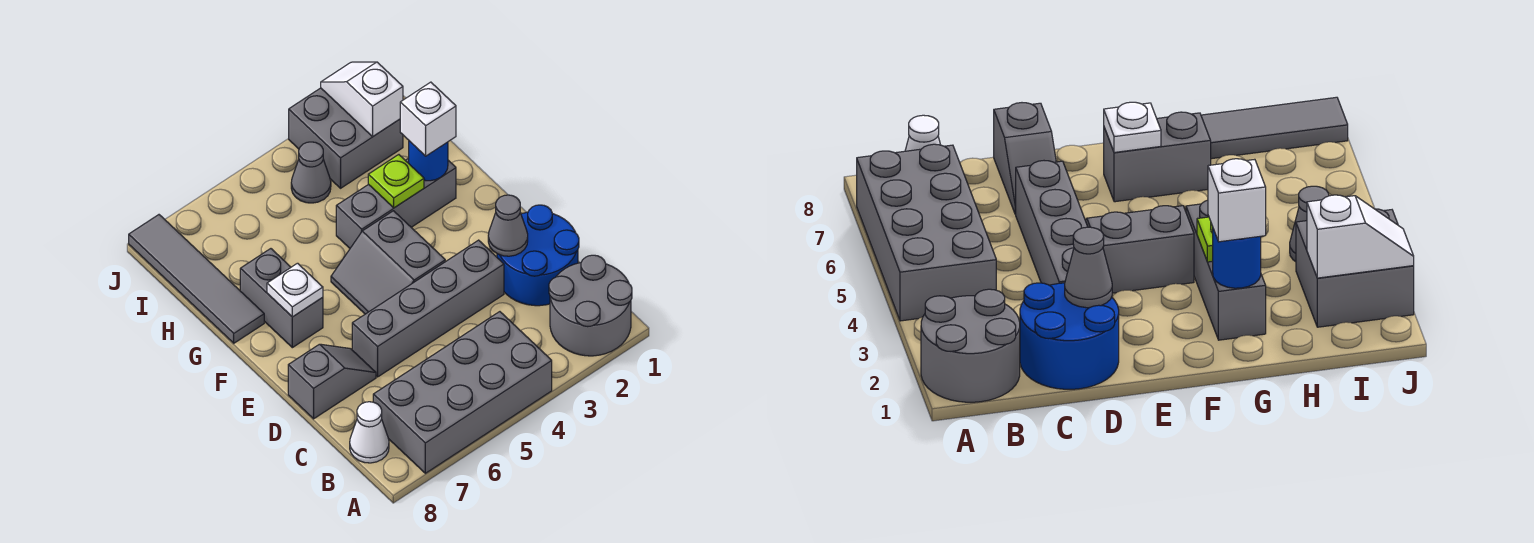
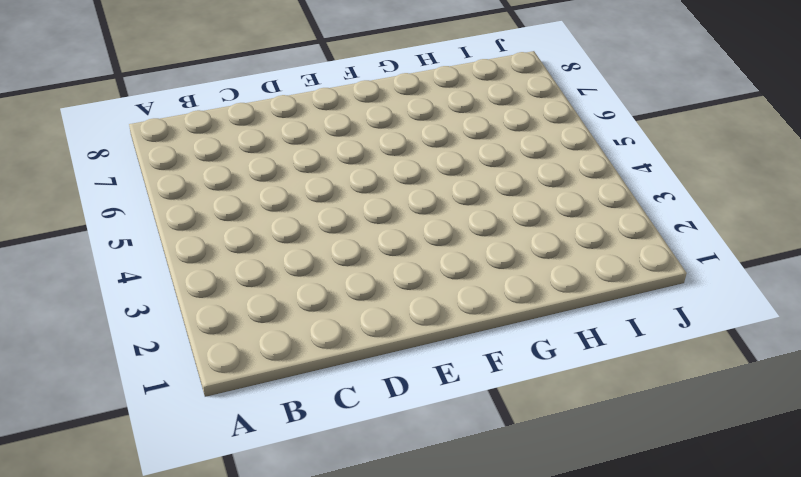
none -> grey round brick A1:B2 level 1
none -> grey brick A4:B7 level 1
none -> white cone B8 level 1

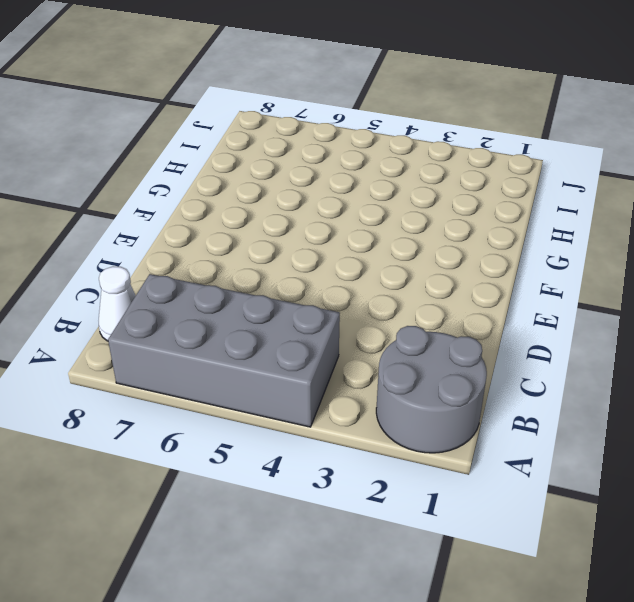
none -> blue round brick C1:D2 level 1
none -> grey brick D3:D6 level 1
none -> grey slope D7:D8 level 1 top 8

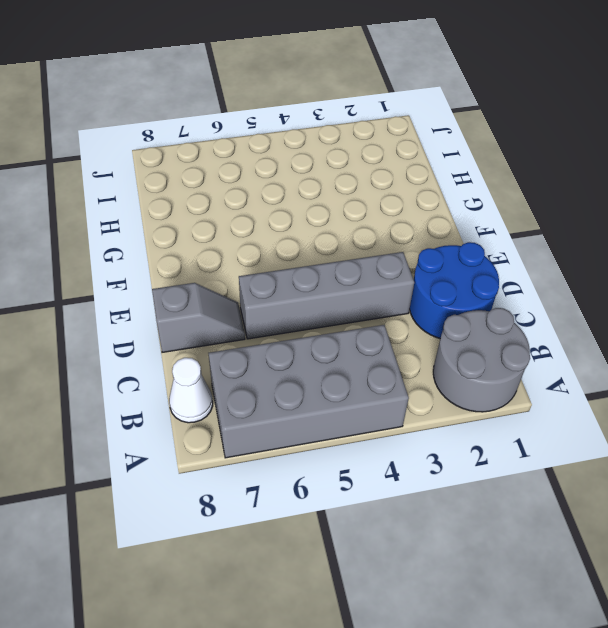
none -> grey slope E4:F5 level 1 top 4
none -> grey brick F7:G7 level 1
none -> grey brick G2:G4 level 1

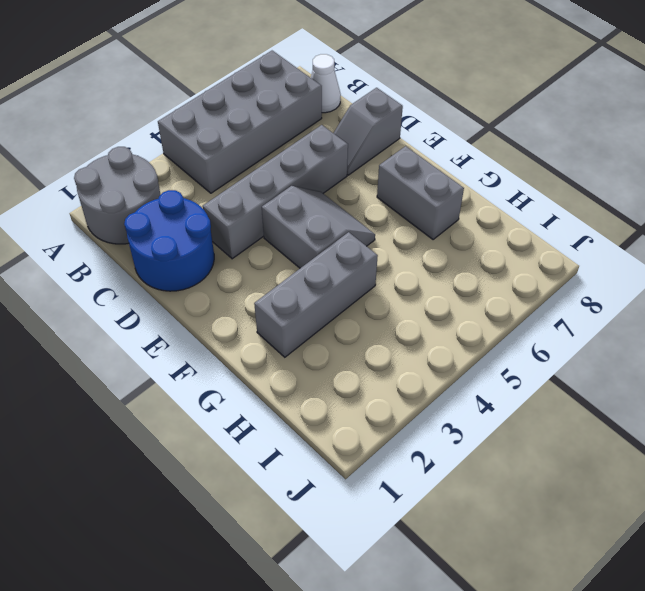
none -> grey tile G8:J8 level 1
none -> grey brick I2:J3 level 1
none -> grey cone I4 level 1

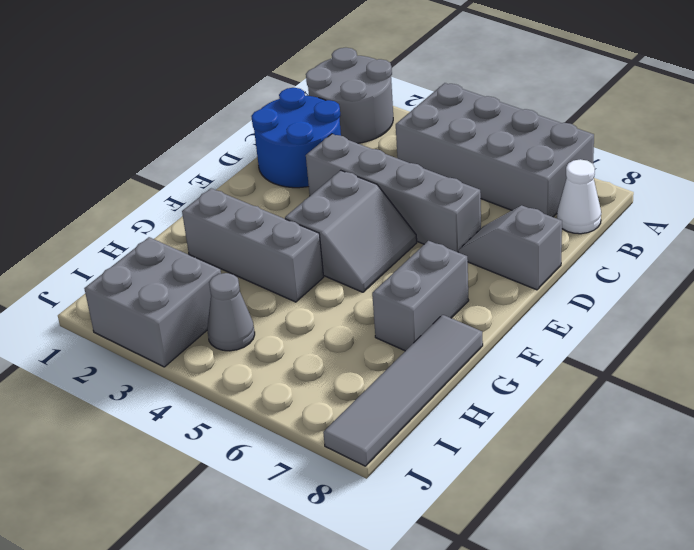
none -> grey cone D2 level 2
none -> white plate F7 level 2
none -> blue round brick G2 level 2

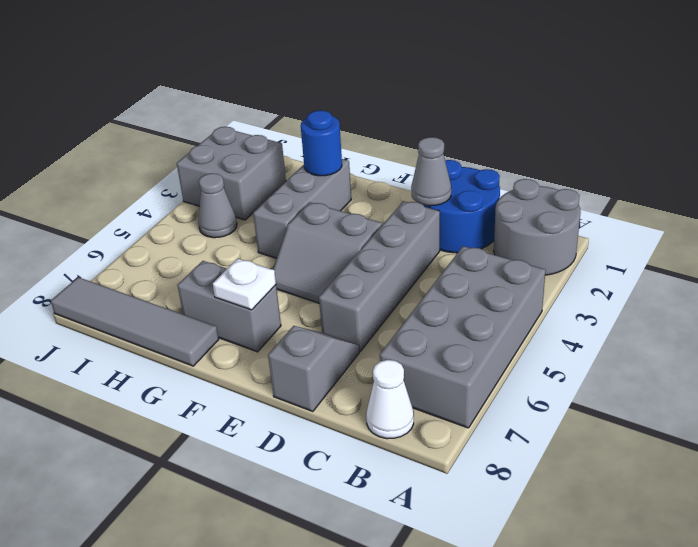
none -> lime plate G3 level 2
none -> white slope I2:J2 level 2 top I
none -> white brick G2 level 3

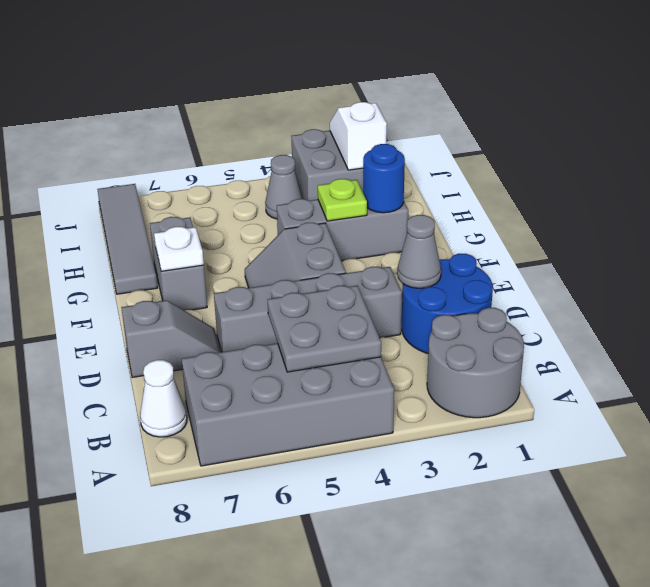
grey plate B4:C5 level 2 -> none
none -> white brick G2 level 3

